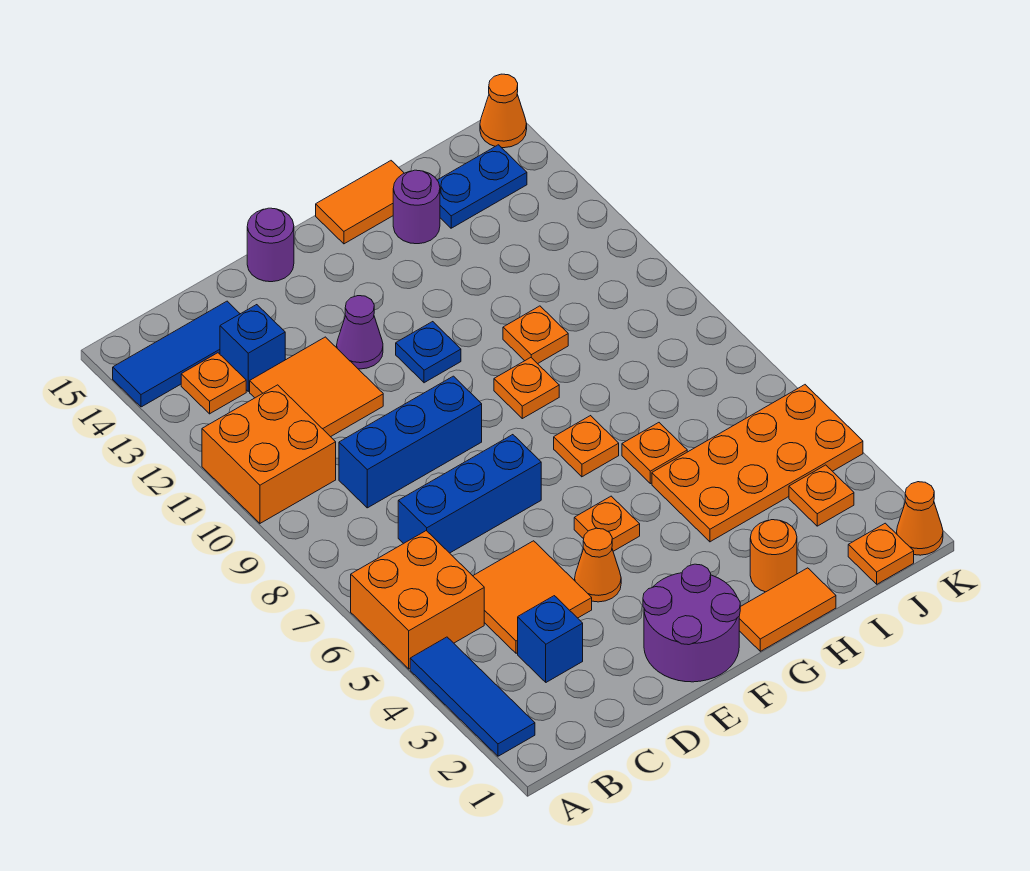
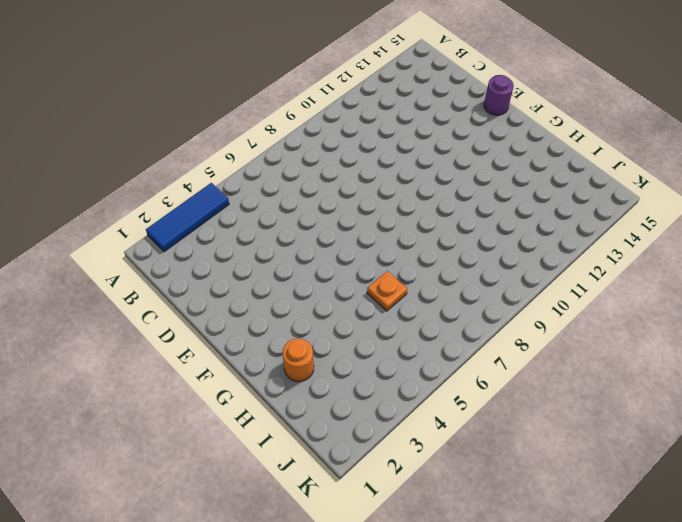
none -> orange brick A5:B6 level 1
none -> orange brick A10:B11 level 1
none -> blue tile A14:C14 level 1
none -> orange plate B13 level 1

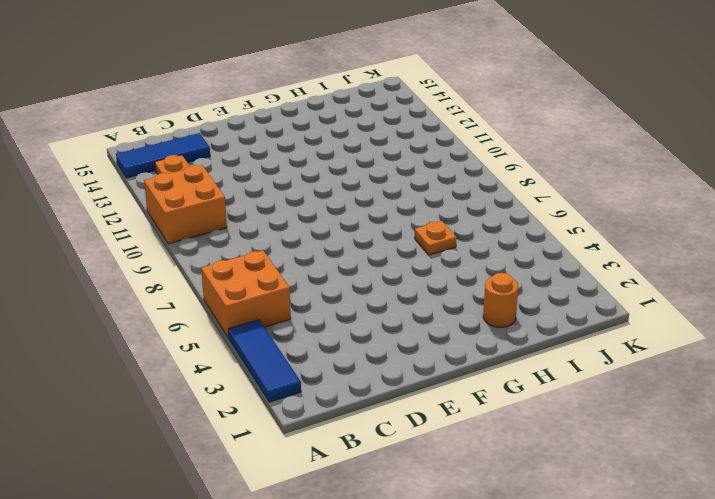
none -> blue brick C3 level 1
none -> orange tile C4:D5 level 1
none -> blue brick C7:E7 level 1
none -> blue brick C9:E9 level 1

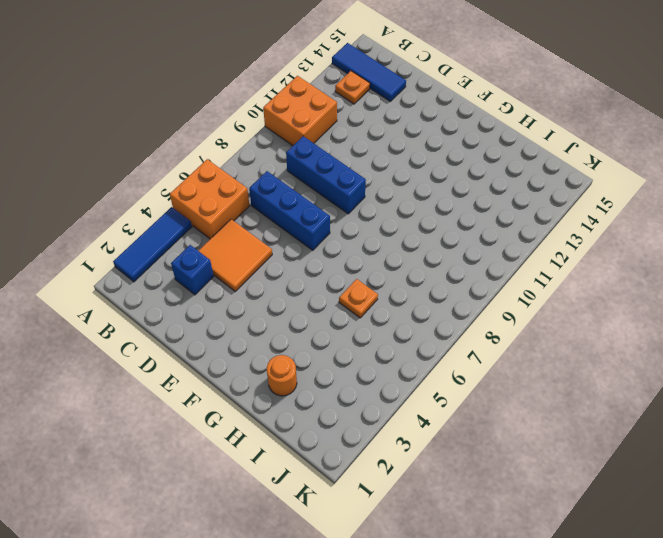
none -> orange tile C11:D12 level 1
none -> blue brick C13 level 1
none -> purple round brick E1:F2 level 1
none -> orange cone E4 level 1

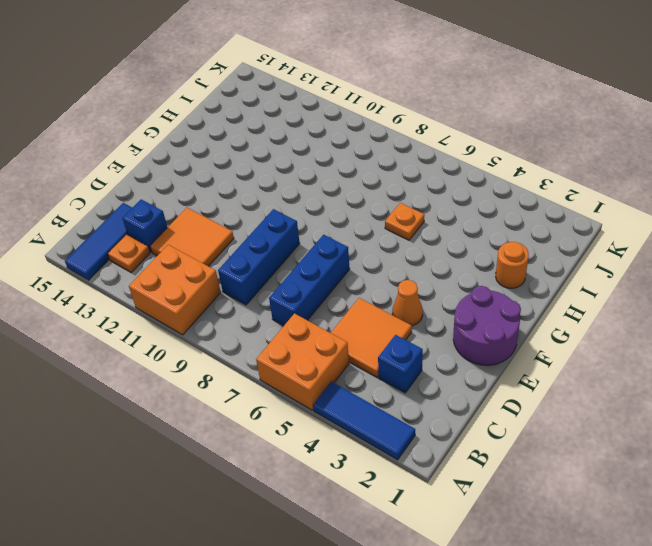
none -> purple cone E12 level 1
none -> purple round brick E15 level 1
none -> orange plate F5 level 1
none -> blue plate F11 level 1

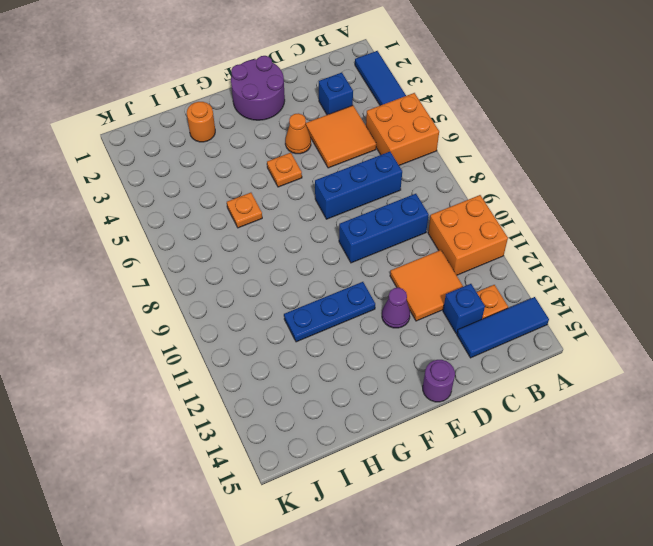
blue plate F11:H11 level 1 -> blue plate F11 level 1
none -> orange tile G1:H1 level 1
none -> orange plate G7 level 1
none -> orange plate G9 level 1
none -> orange tile G15:H15 level 1

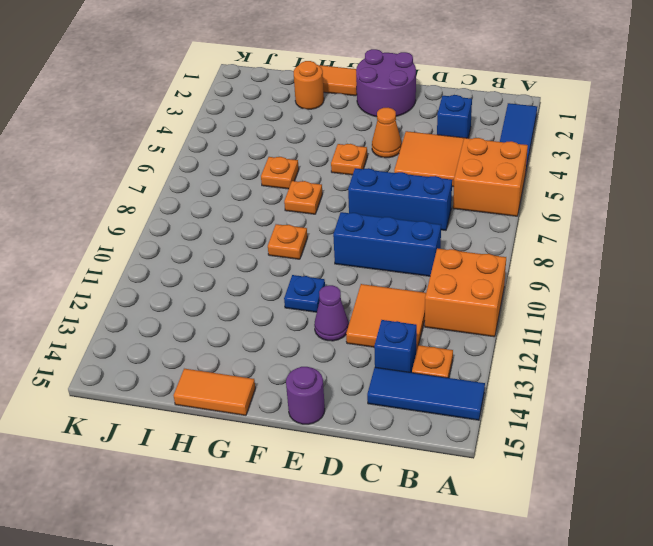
none -> orange plate H4:K5 level 1
none -> orange plate H10 level 1
none -> purple round brick H14 level 1
none -> blue plate I14:J14 level 1

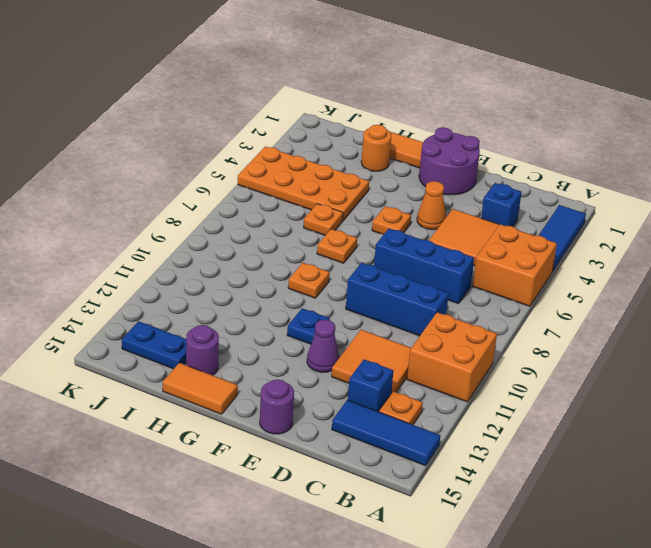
none -> orange plate H10 level 1
none -> orange plate J1 level 1
none -> orange plate J3 level 1
none -> orange cone K1 level 1

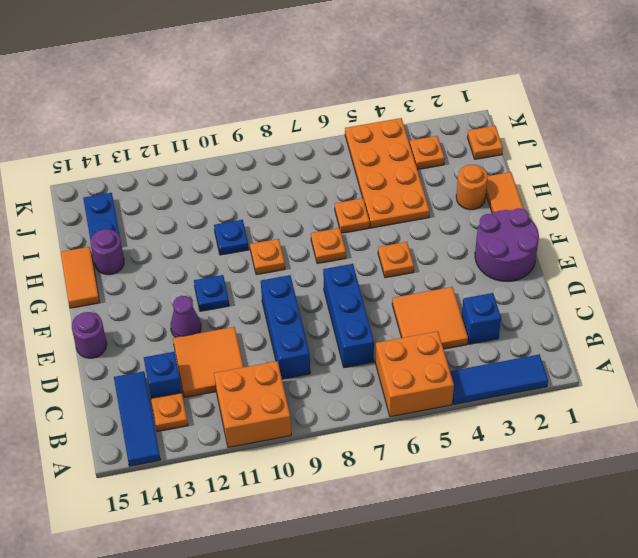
blue plate H10 level 1 -> orange plate H10 level 1
none -> orange cone E4 level 1
none -> orange cone K1 level 1
none -> orange cone K15 level 1

